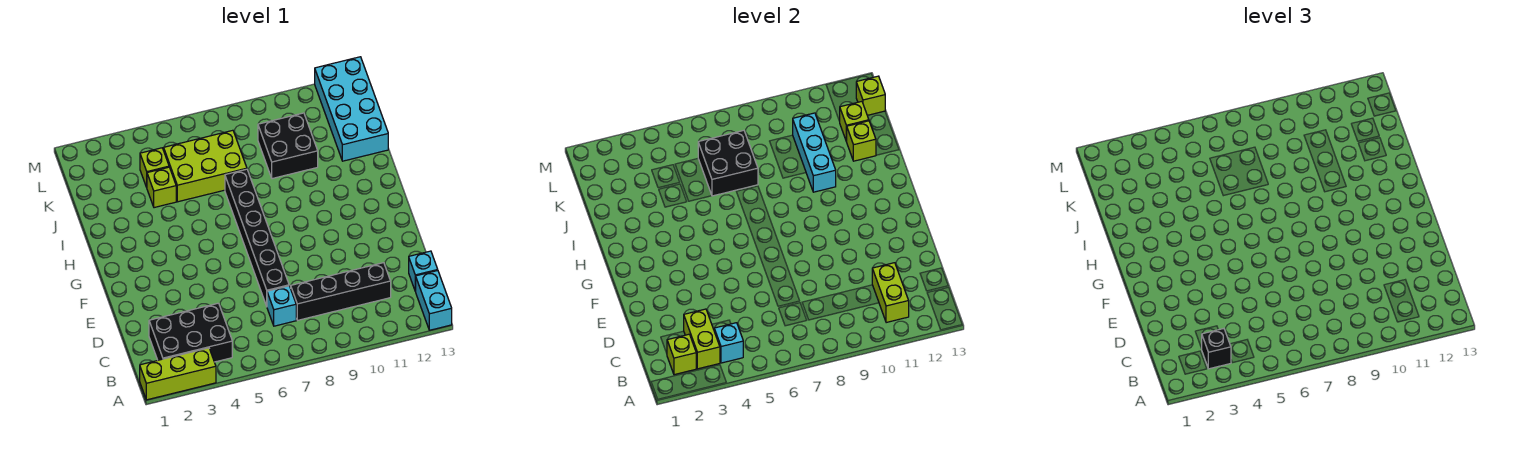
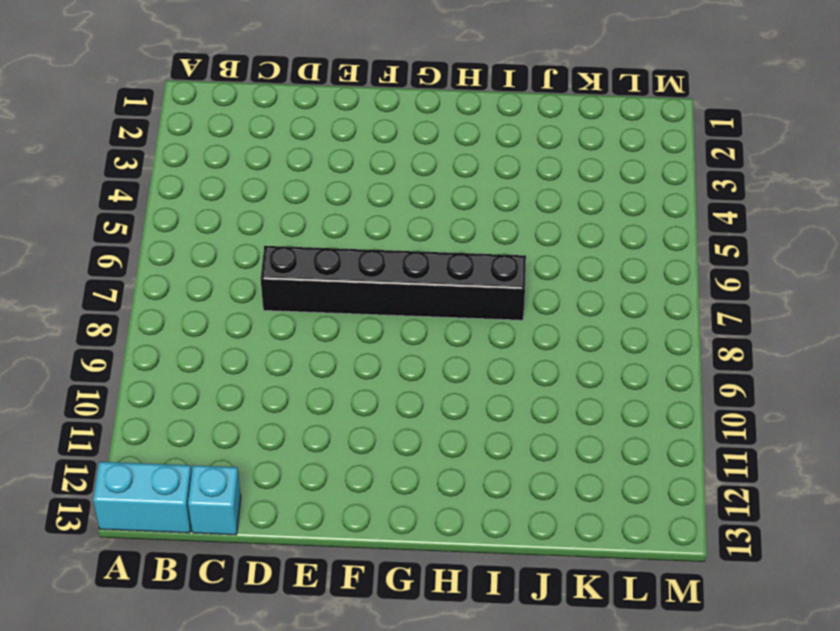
none -> lime brick A1:A3 level 1
none -> black brick B2:C4 level 1
none -> cyan brick C7 level 1

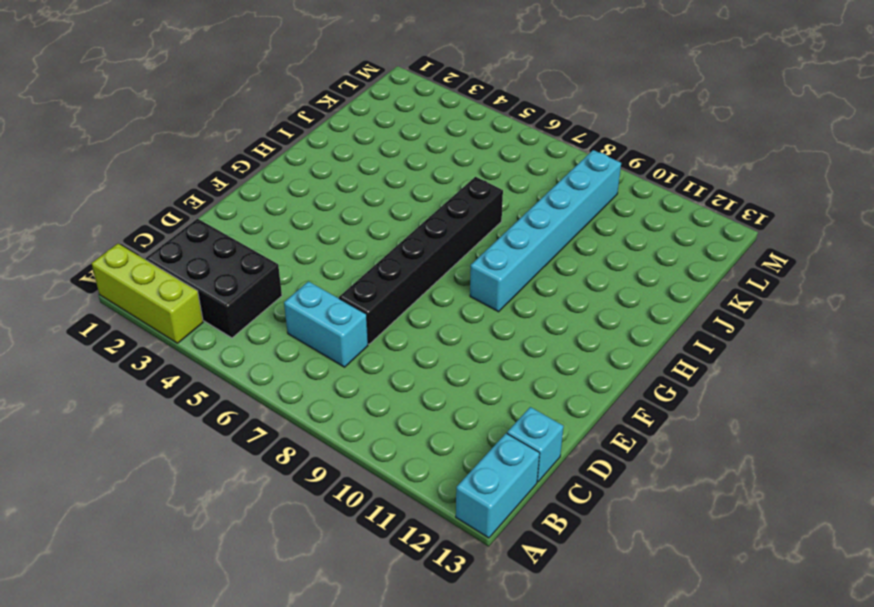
cyan brick C6:C7 level 1 -> cyan brick C7 level 1
cyan brick G9:L9 level 1 -> black brick J9:K10 level 1
none -> black brick C8:C11 level 1
none -> lime brick J4 level 1
none -> lime brick J5:K7 level 1

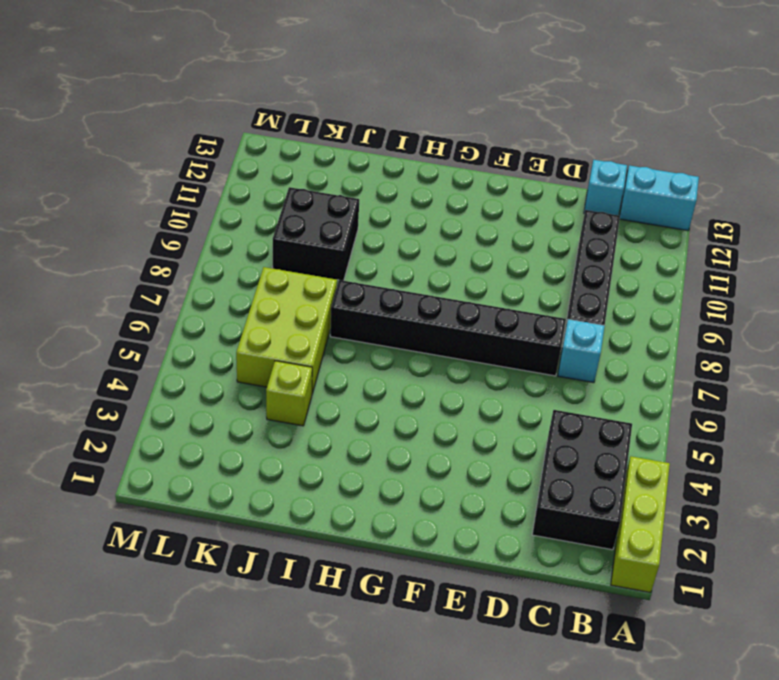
none -> cyan brick J12:M13 level 1
none -> lime brick K4 level 1
none -> lime brick B2 level 2

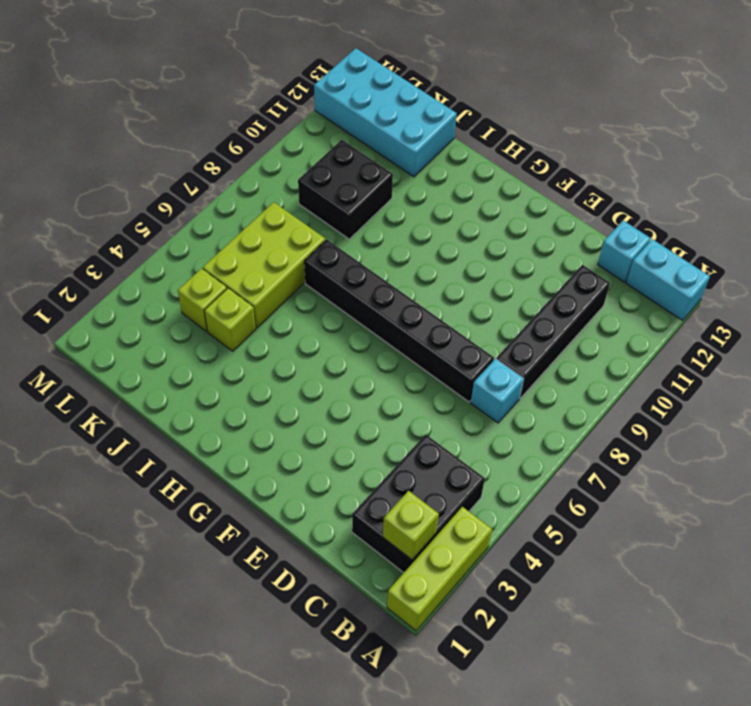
none -> lime brick B3:C3 level 2
none -> cyan brick B4 level 2
none -> lime brick B11:C11 level 2

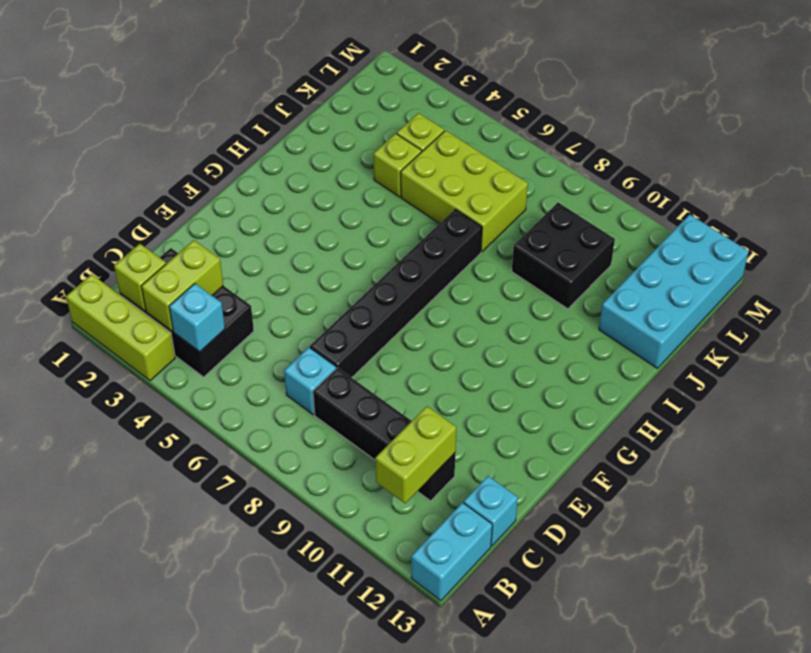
none -> cyan brick I10:K10 level 2
none -> black brick J6:K7 level 2
none -> lime brick J12 level 2

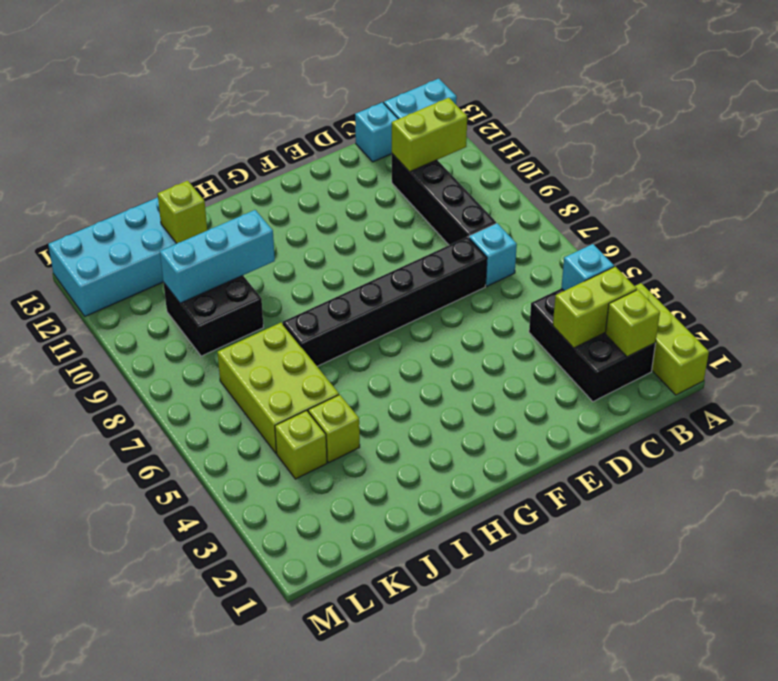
none -> black brick J6:K7 level 2
none -> lime brick K12 level 2
none -> lime brick L13 level 2

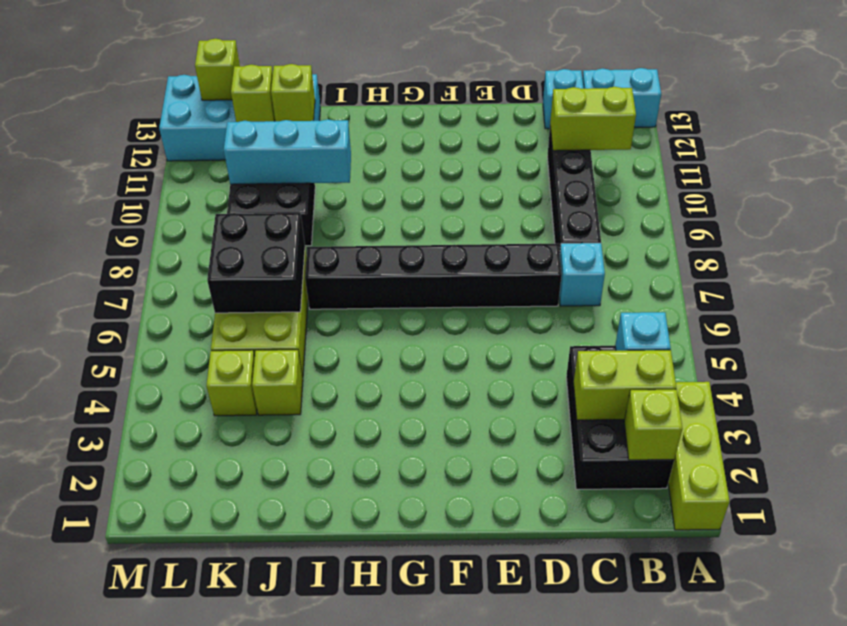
none -> black brick B3 level 3

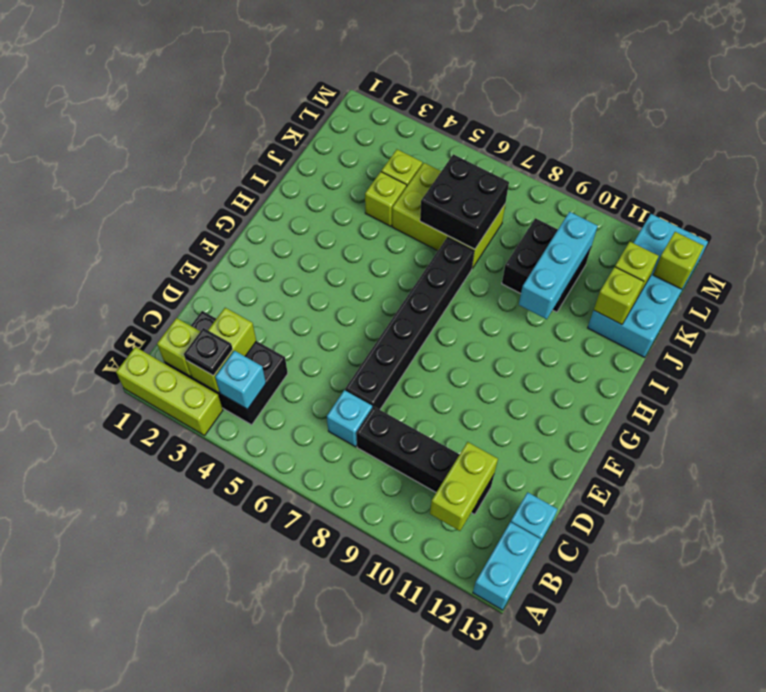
black plate B3 level 3 -> black brick B3 level 3

